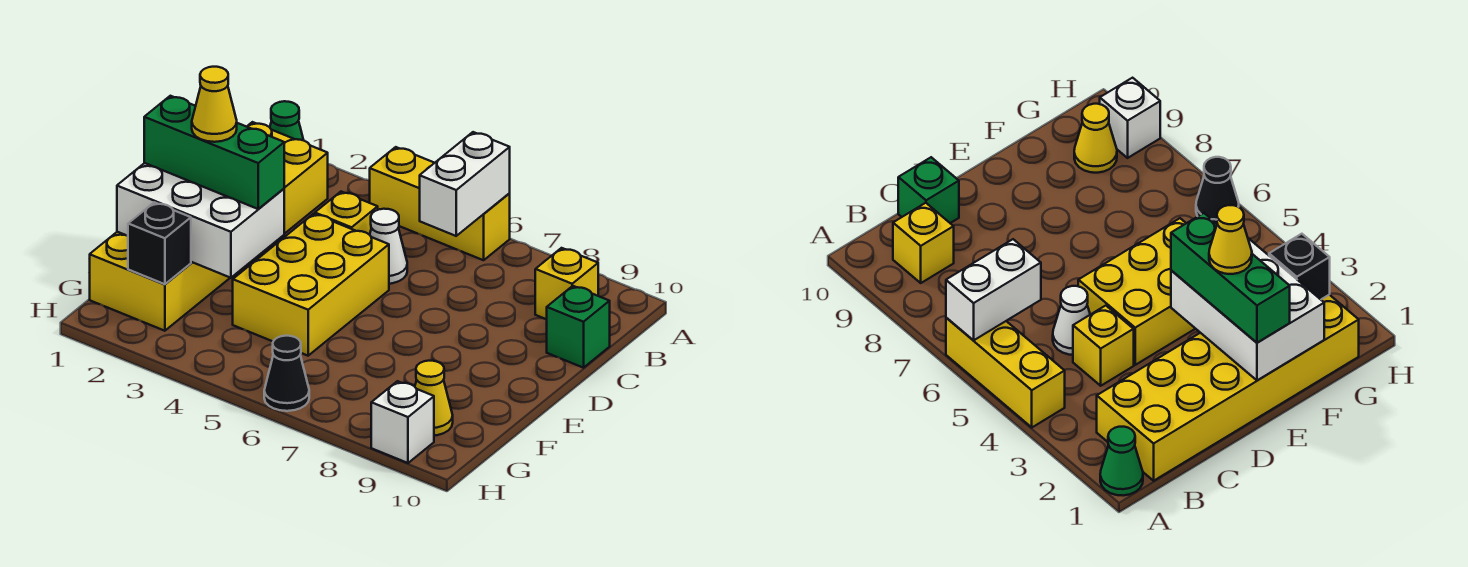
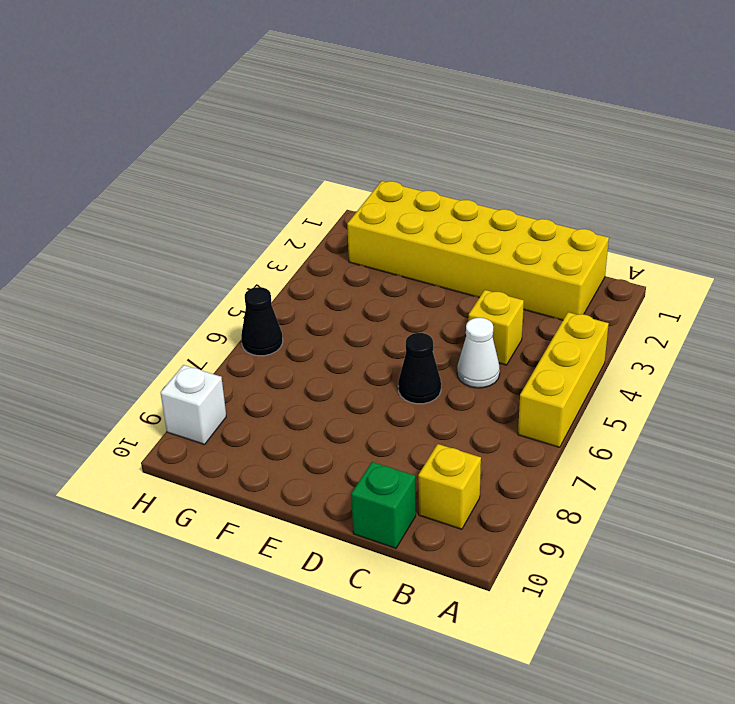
black cone D6 level 1 -> none
none -> green cone A1 level 1
none -> yellow brick D4:F5 level 1
none -> yellow cone G9 level 1

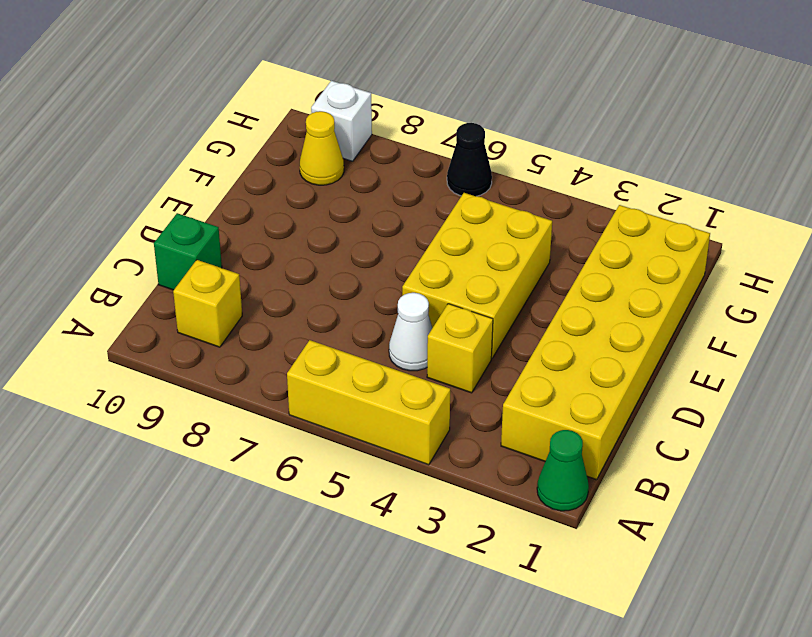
none -> white brick A6:B6 level 2
none -> white brick E1:F3 level 2
none -> black brick G2 level 2

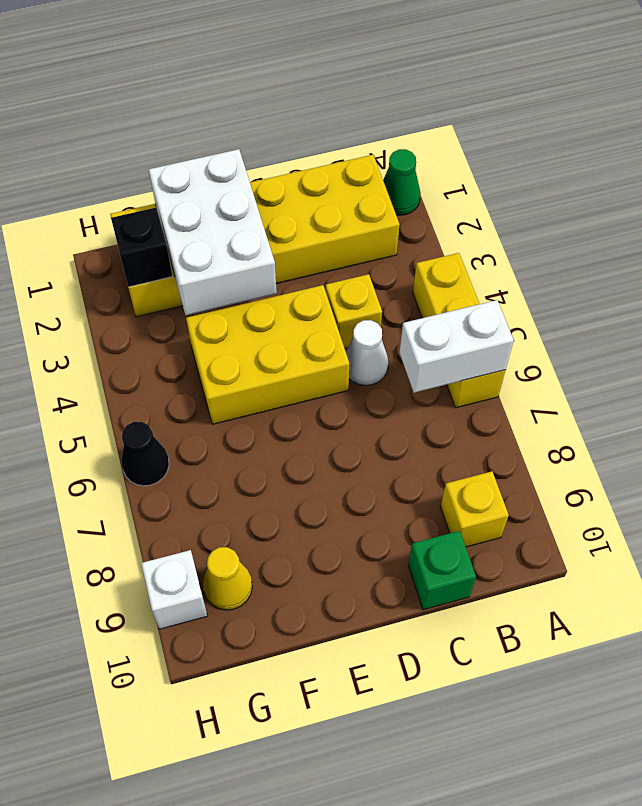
none -> green brick E1:E3 level 3
none -> yellow cone E2 level 4

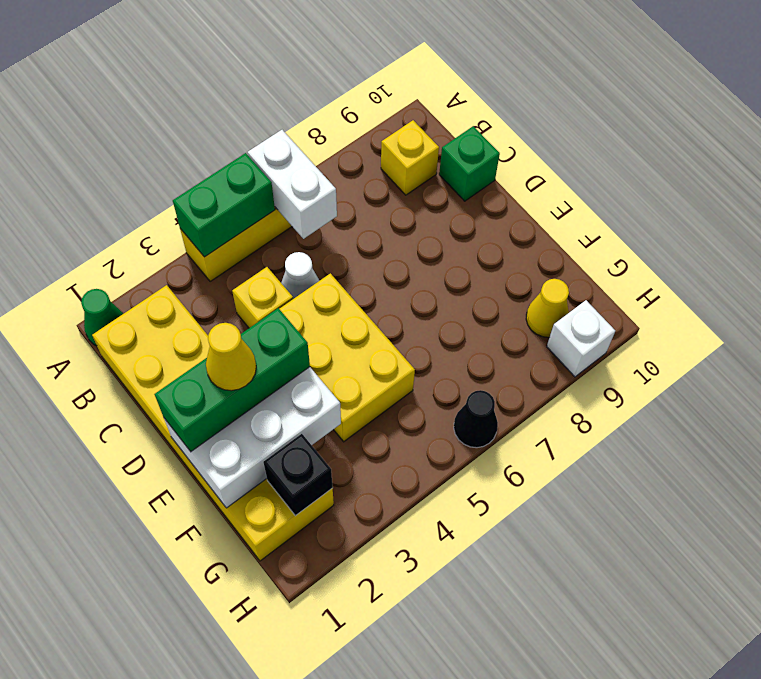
green brick A4:A5 level 2 -> none

